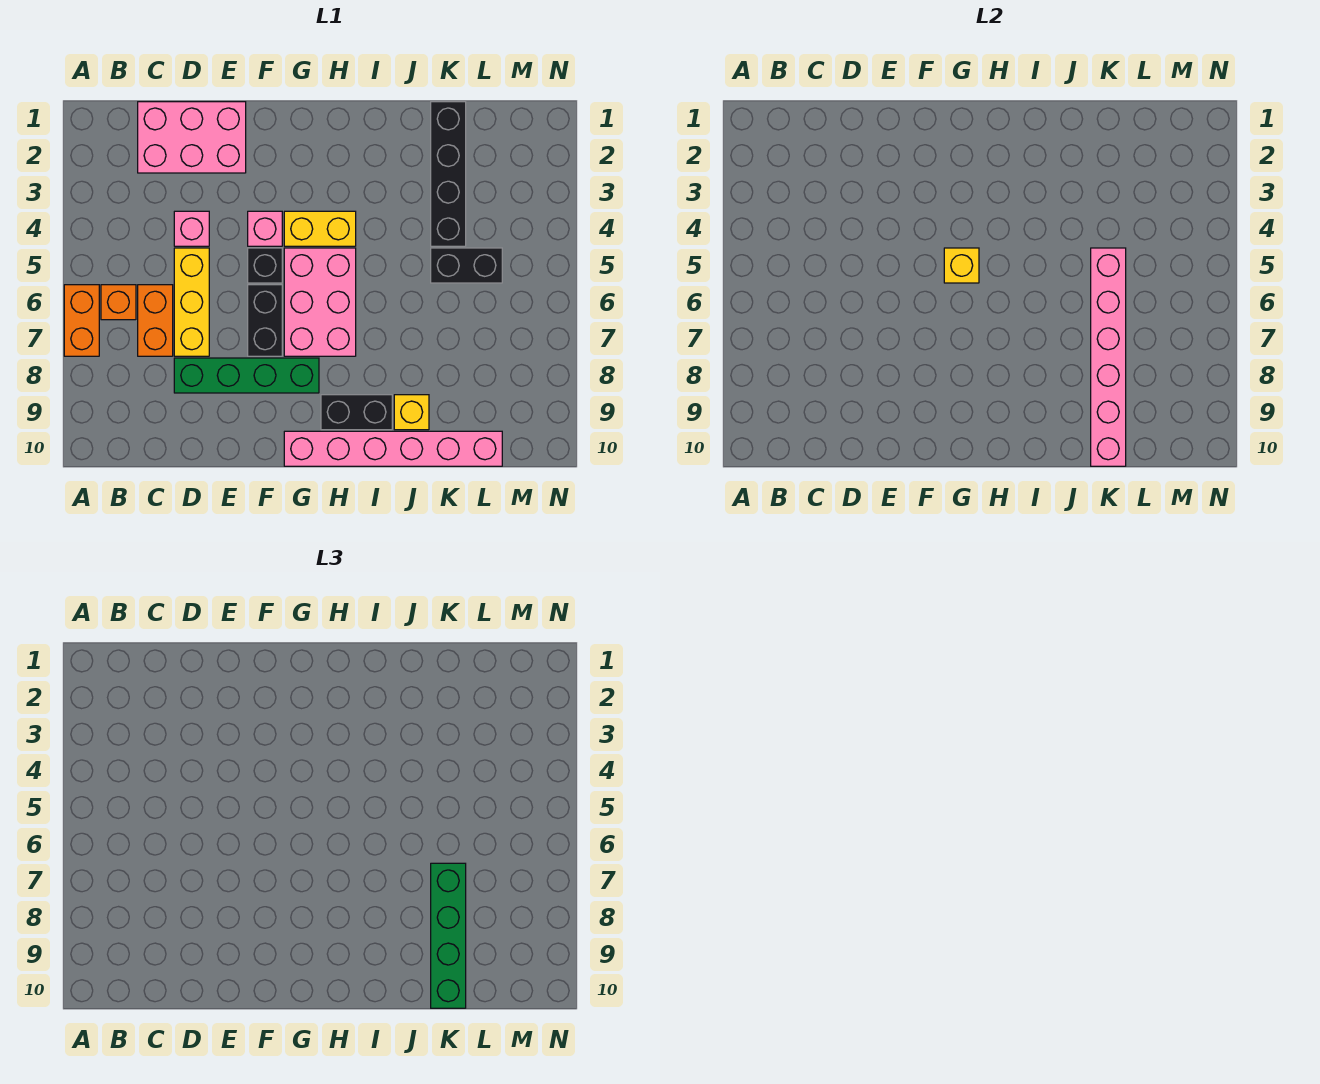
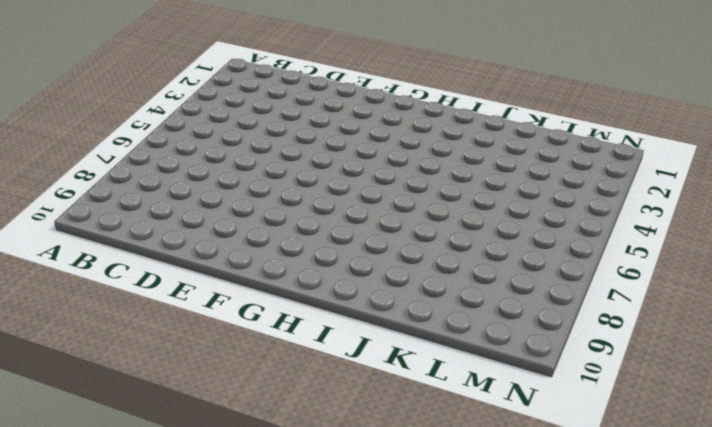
none -> orange brick A6:A7 level 1
none -> orange brick B6 level 1
none -> pink brick C1:E2 level 1

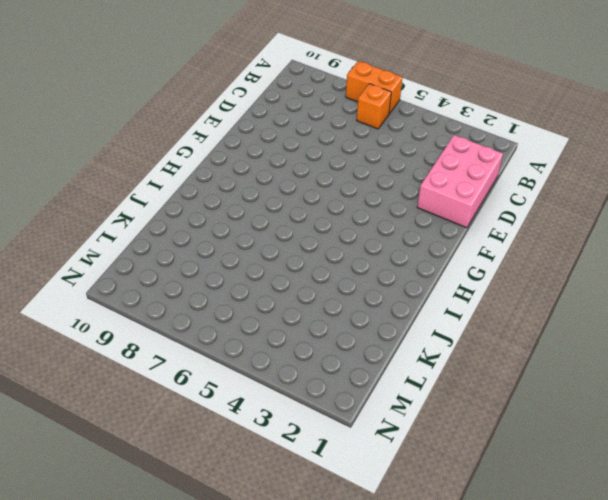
none -> orange brick C6:C7 level 1
none -> pink brick D4 level 1
none -> yellow brick D5:D7 level 1

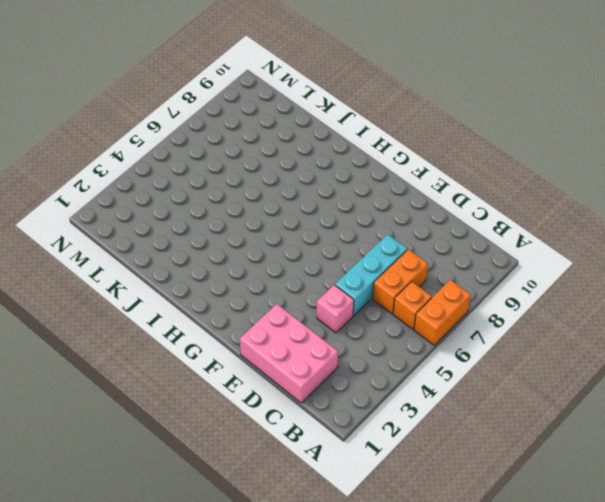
cyan brick D5:D7 level 1 -> yellow brick D5:D7 level 1
none -> green brick D8:G8 level 1
none -> pink brick F4 level 1
none -> black brick F5 level 1

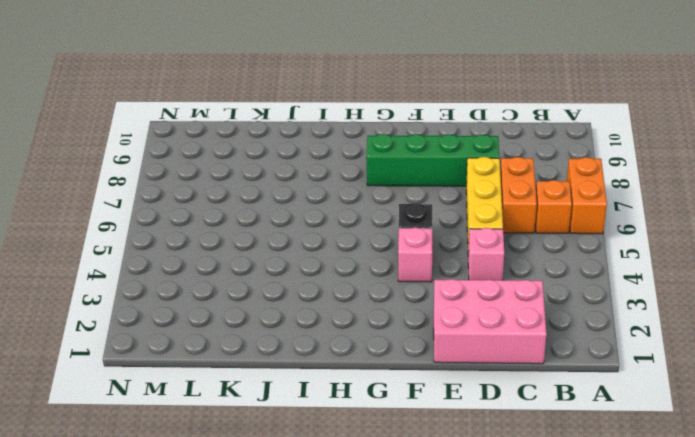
none -> black brick F6:F7 level 1
none -> yellow brick G4:H4 level 1
none -> pink brick G5:H7 level 1

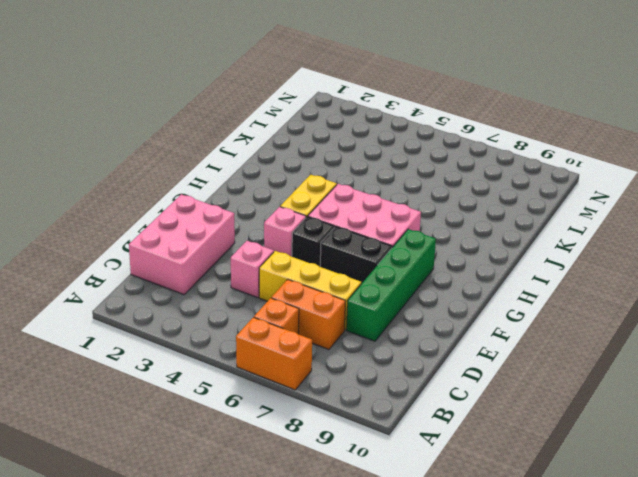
none -> pink brick G10:L10 level 1
none -> black brick H9:I9 level 1
none -> yellow brick J9 level 1

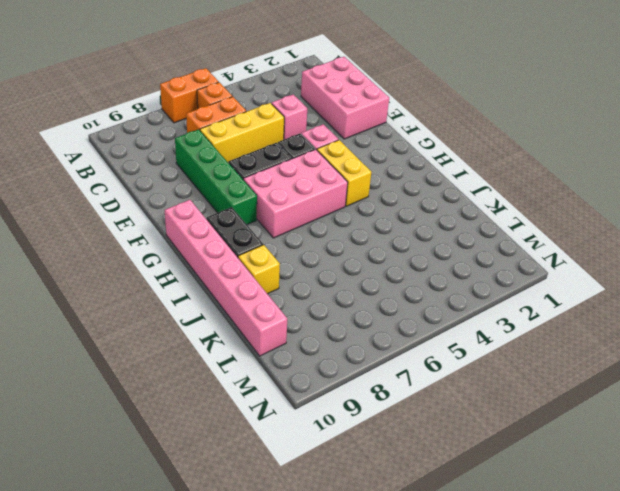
none -> black brick K1:K4 level 1
none -> black brick K5:L5 level 1
none -> yellow brick G5 level 2

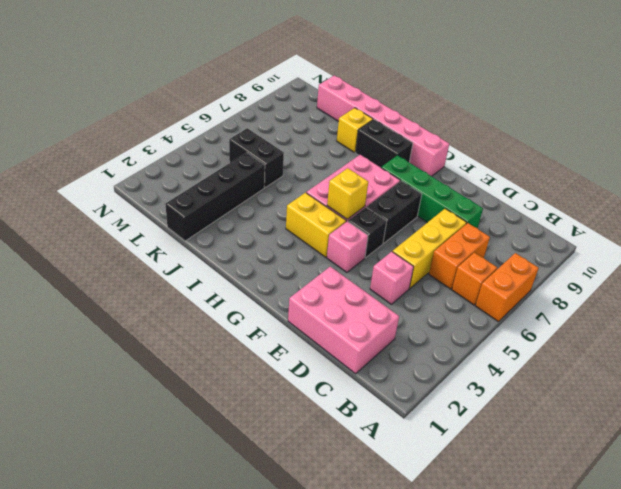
none -> pink brick K5:K10 level 2
none -> green brick K7:K10 level 3

